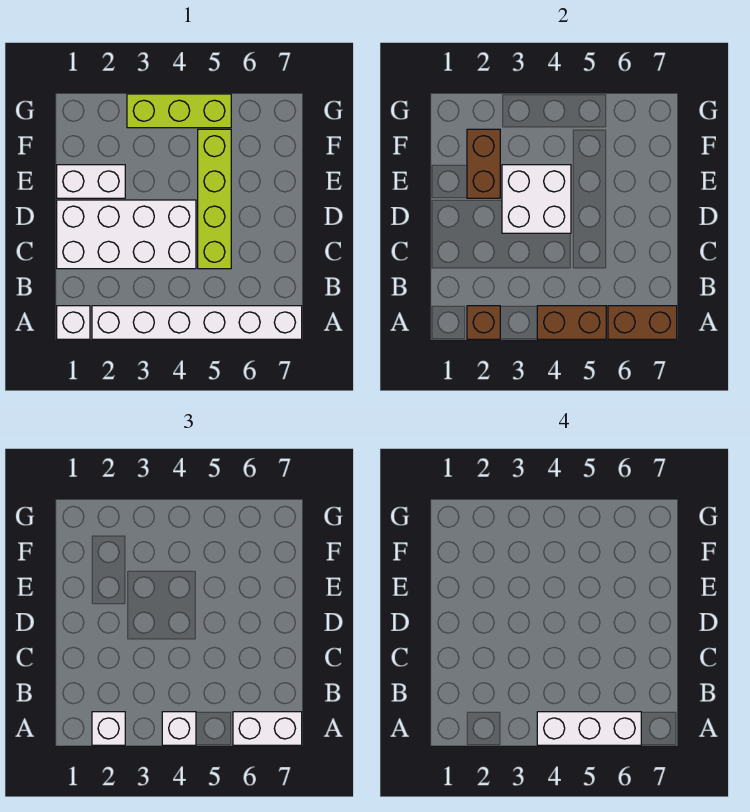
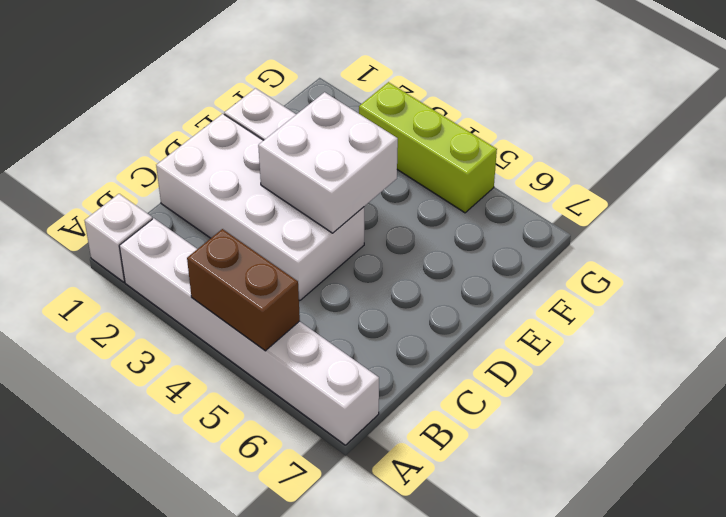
none -> lime brick C5:F5 level 1
none -> brown brick A2 level 2
none -> brown brick A6:A7 level 2

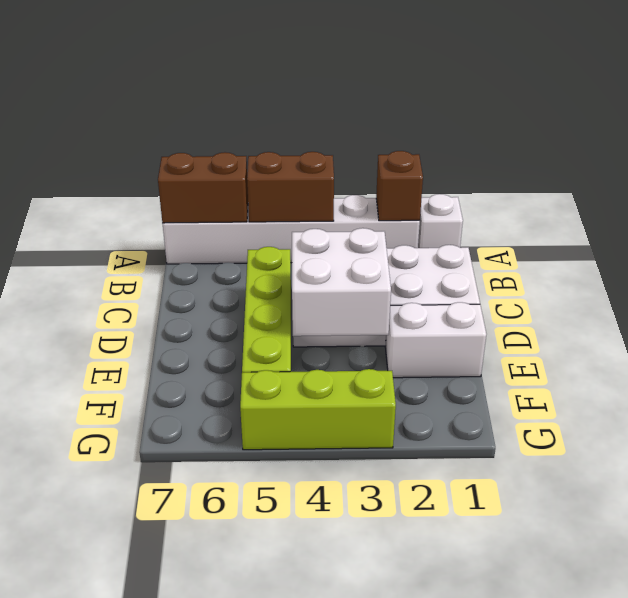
none -> brown brick E2:F2 level 2
none -> white brick A2 level 3
none -> white brick A4 level 3

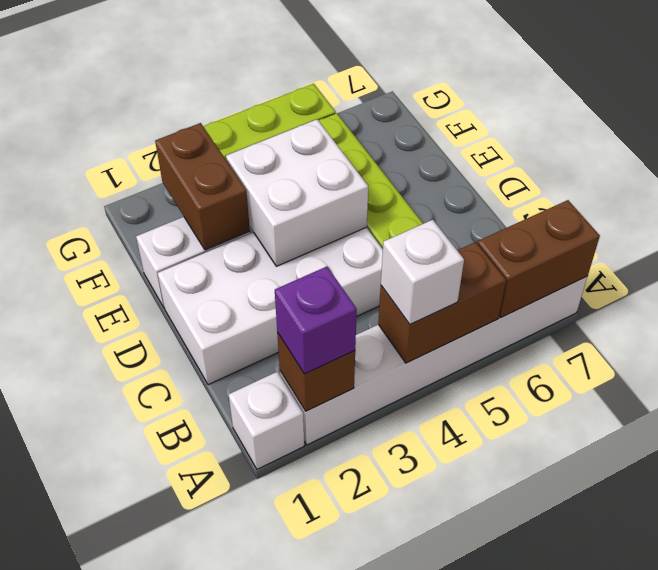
purple brick A2 level 3 -> white brick A2 level 3
none -> white brick A6:A7 level 3
none -> white brick A4:A6 level 4

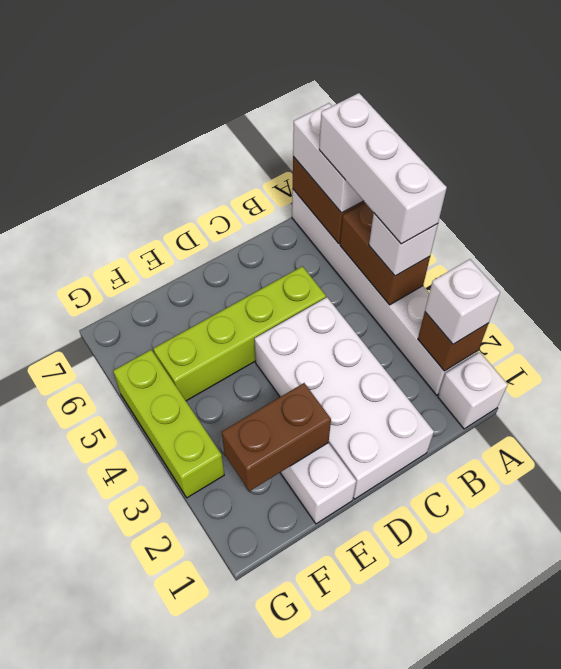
none -> white brick D3:E4 level 2

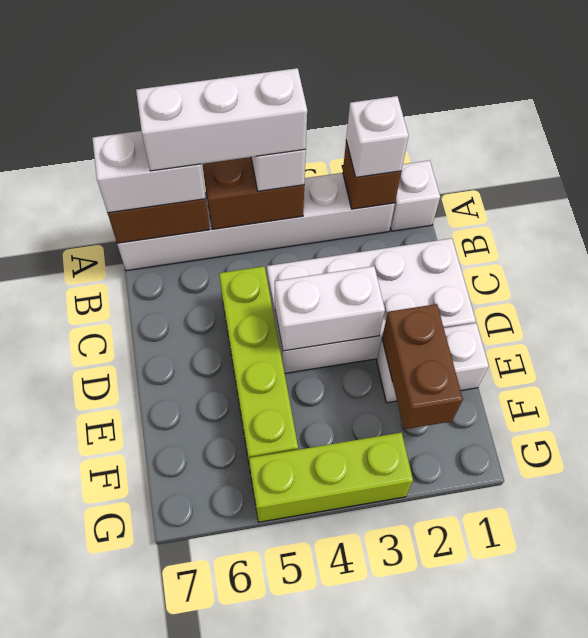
white brick D3:D4 level 2 -> white brick D3:E4 level 2

